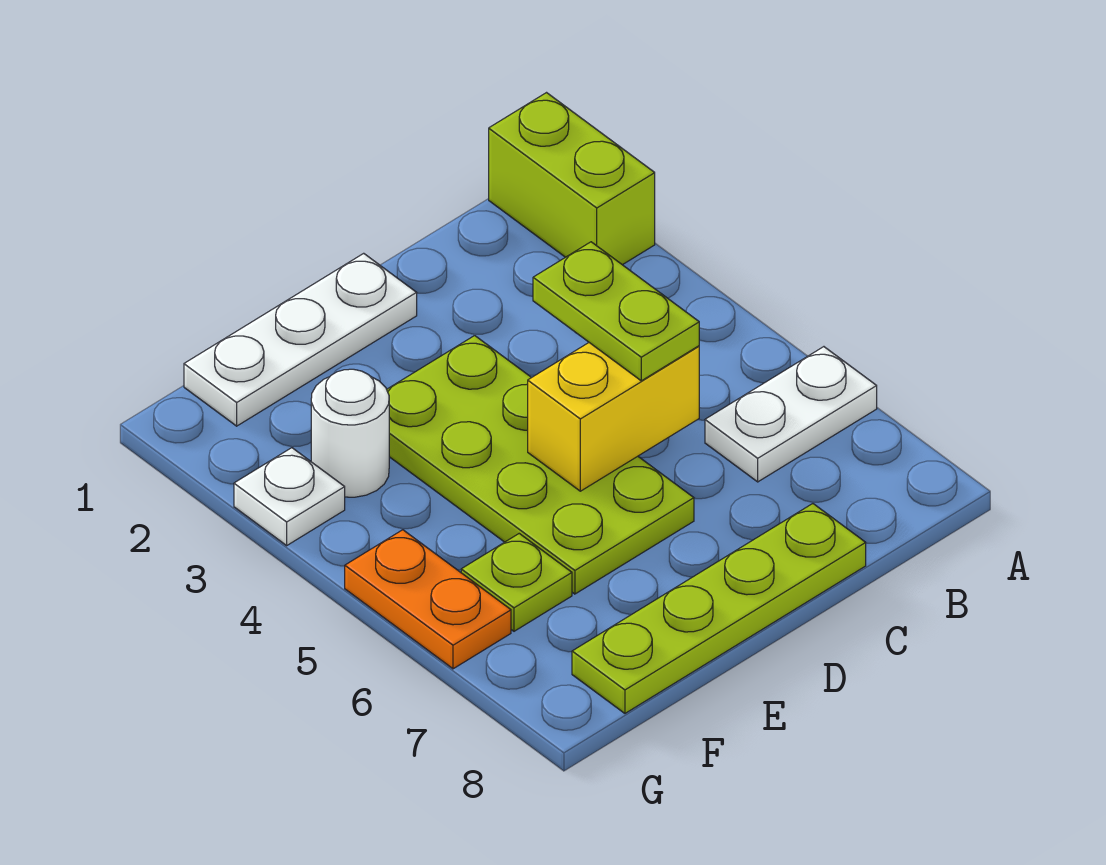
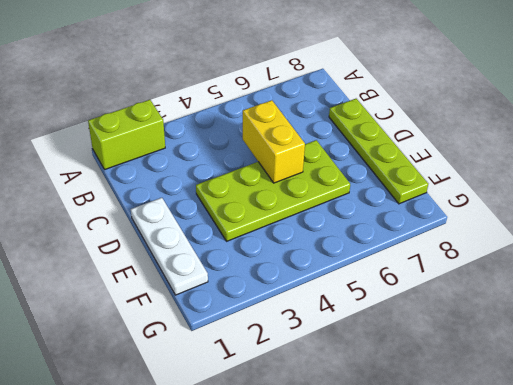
none -> white plate A6:B6 level 1
none -> white round brick F3 level 1

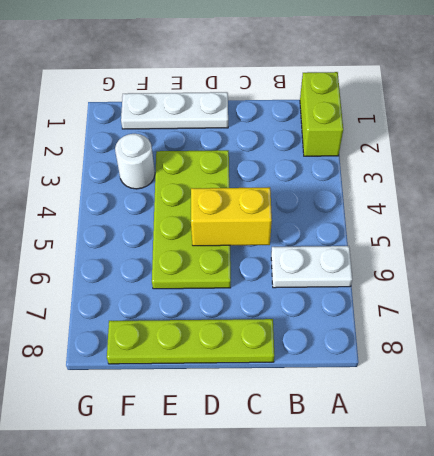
none -> lime plate F6 level 1
none -> white plate G3 level 1

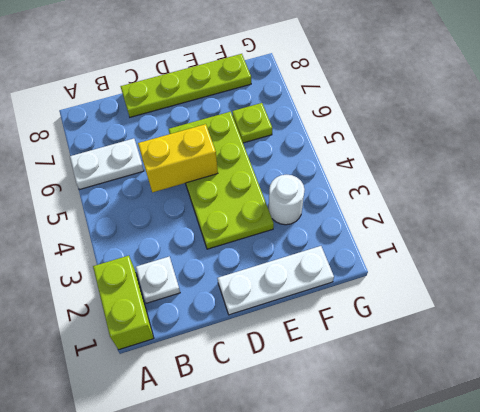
white plate B2 level 1 -> white plate G3 level 1
none -> orange plate G5:G6 level 1
none -> lime plate C4:C5 level 3

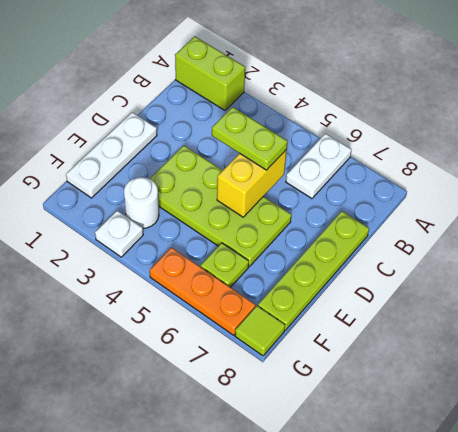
orange plate G5:G7 level 1 -> orange plate G5:G6 level 1
lime tile G8 level 1 -> none

